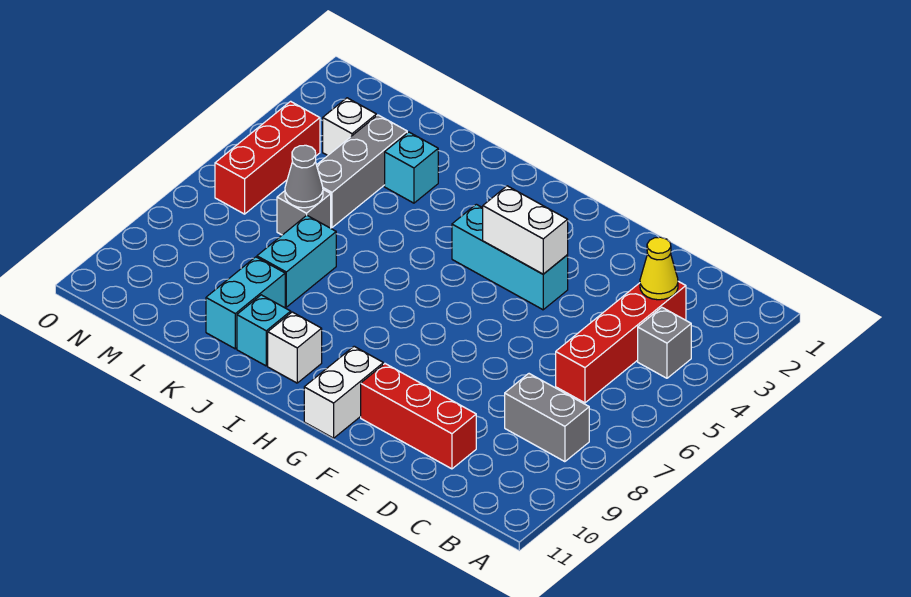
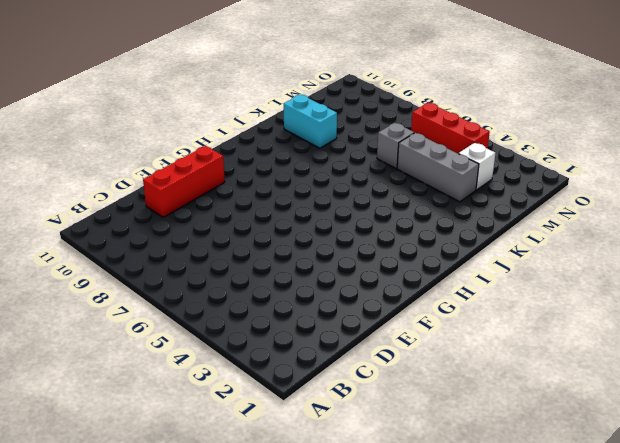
none -> grey brick B4 level 1
none -> grey brick B8:C8 level 1
none -> red brick C3:C6 level 1

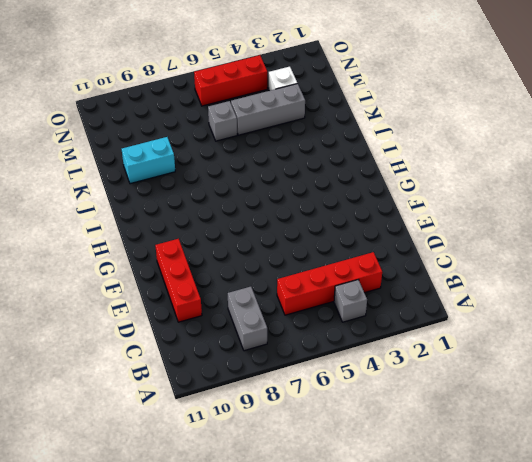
none -> cyan brick F4:H4 level 1
none -> white brick G10:G11 level 1
none -> white brick I10 level 1

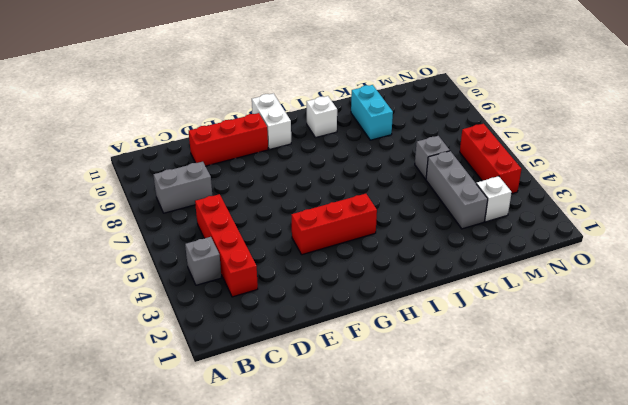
red brick F4:H4 level 1 -> cyan brick F4:H4 level 1
none -> cyan brick J10 level 1
none -> cyan brick K3 level 1
none -> cyan brick K7:K8 level 1

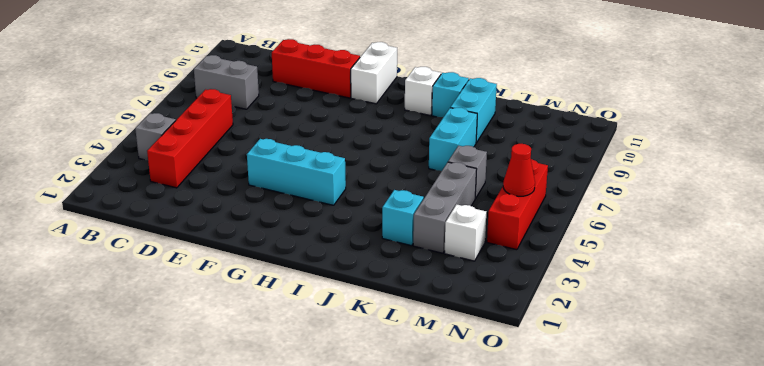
red cone N5 level 2 -> none
none -> yellow cone C3 level 2
none -> white brick F4:G4 level 2
none -> grey cone L6 level 2

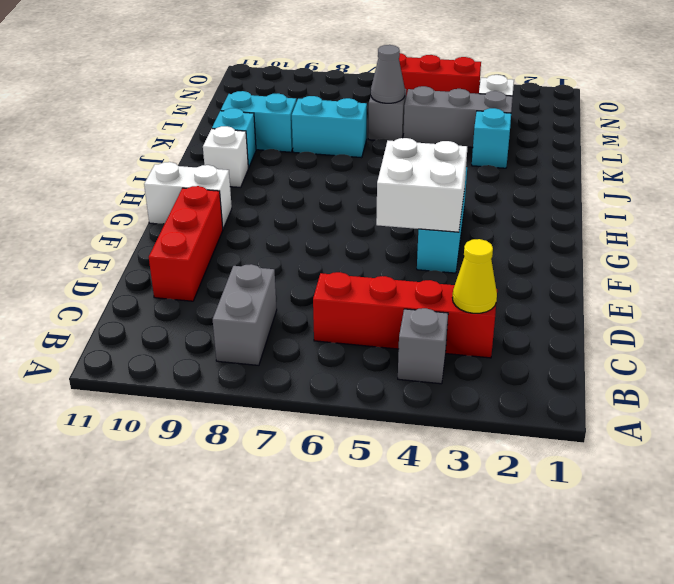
white brick F4:G5 level 2 -> white brick F4:G4 level 2

